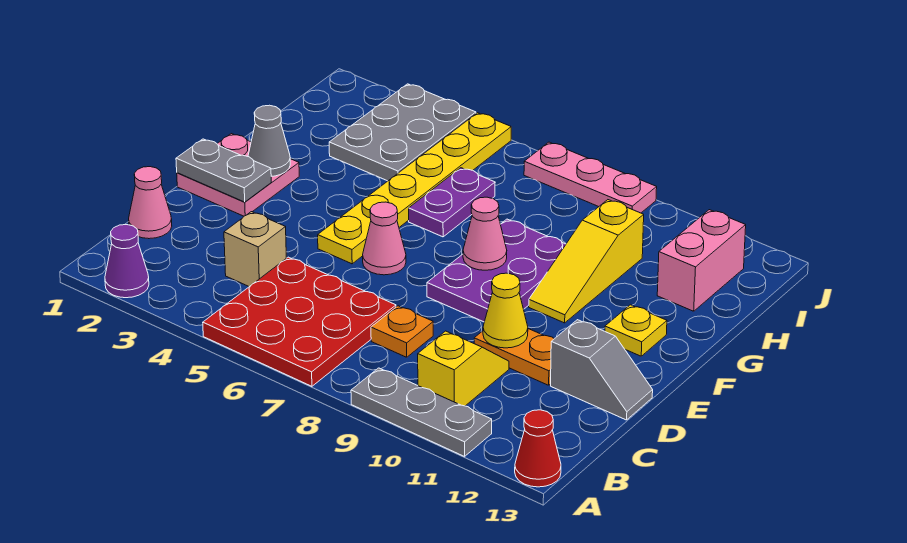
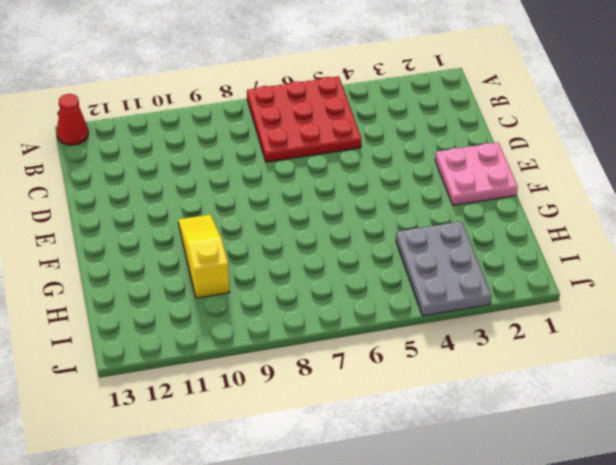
none -> purple cone A2 level 1
none -> grey plate A9:A11 level 1
none -> yellow slope B10:C10 level 1 top B

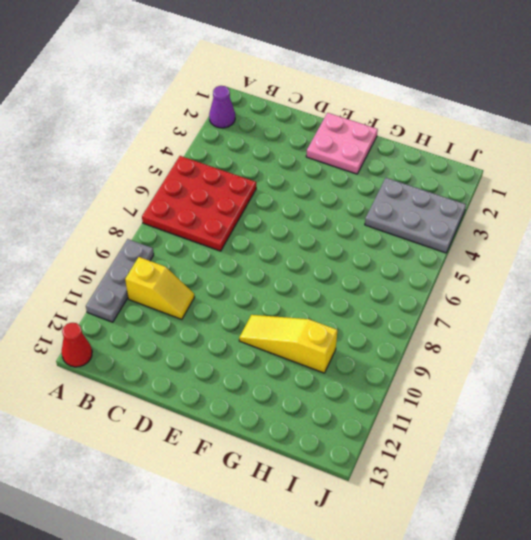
none -> pink cone C1 level 1
none -> tan brick C4 level 1
none -> orange plate C8 level 1

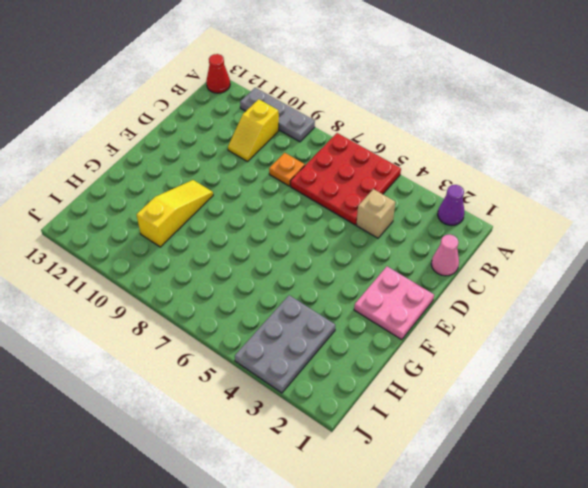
none -> orange plate D10:D11 level 1
none -> grey slope D12:D13 level 1 top 12
none -> yellow plate E5:J5 level 1

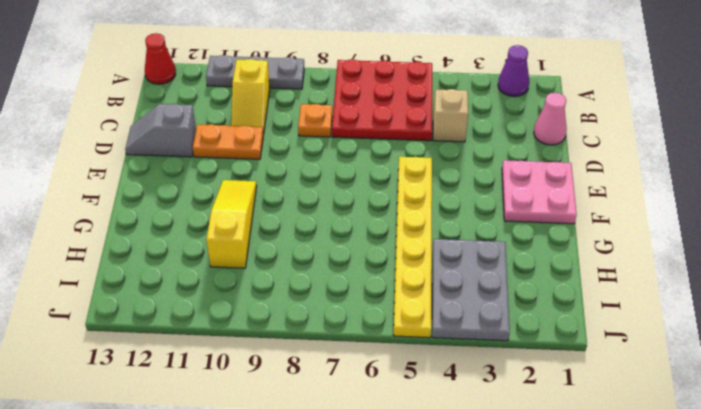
none -> pink cone E6 level 1
none -> purple plate E8:G9 level 1
none -> yellow plate F12 level 1

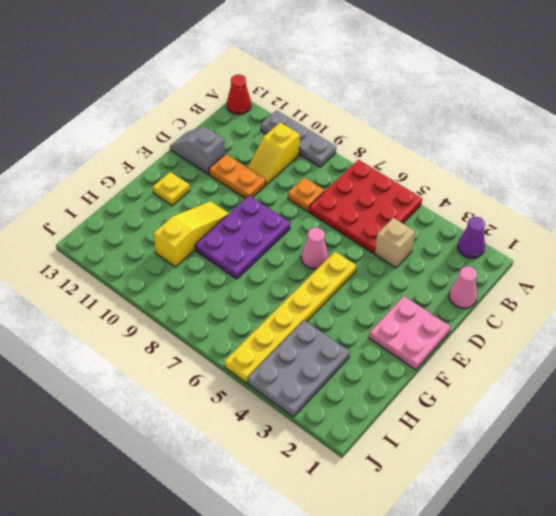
none -> purple plate G6:H6 level 1
none -> pink brick H12:I12 level 1
none -> pink plate J7:J9 level 1

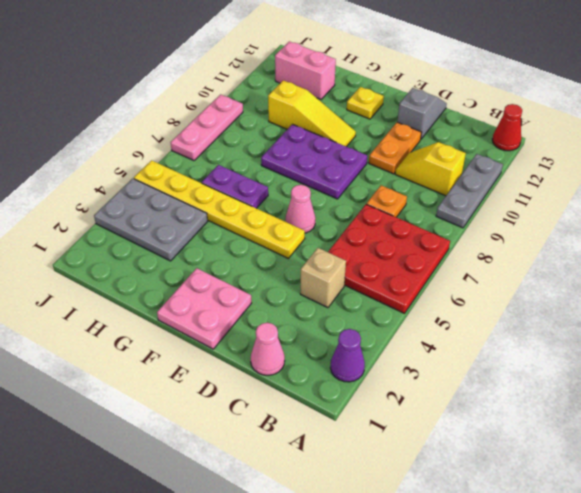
none -> yellow cone D10 level 2
none -> grey plate E1:E2 level 2
none -> grey cone F2 level 2

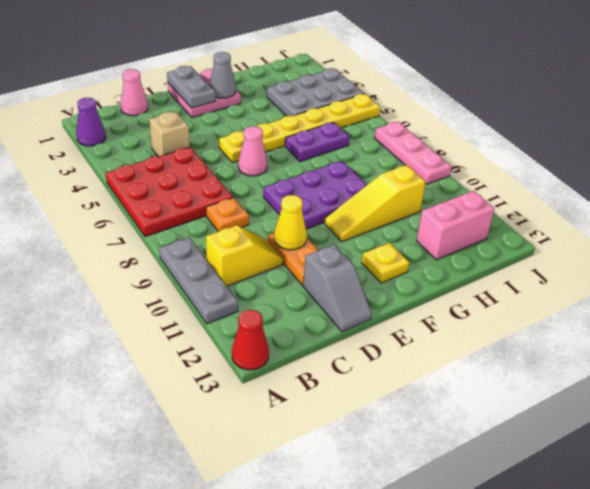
none -> pink cone F8 level 2

